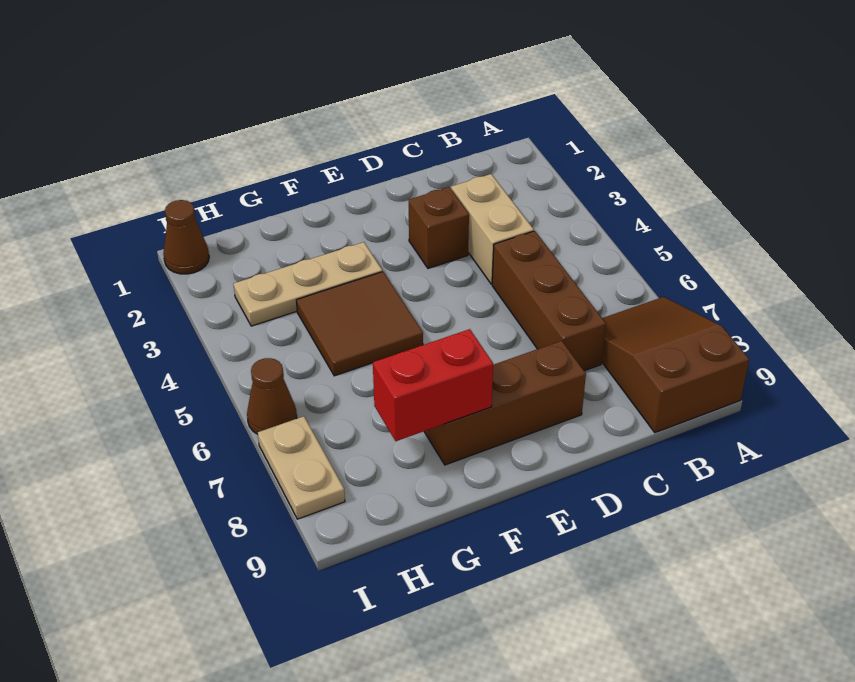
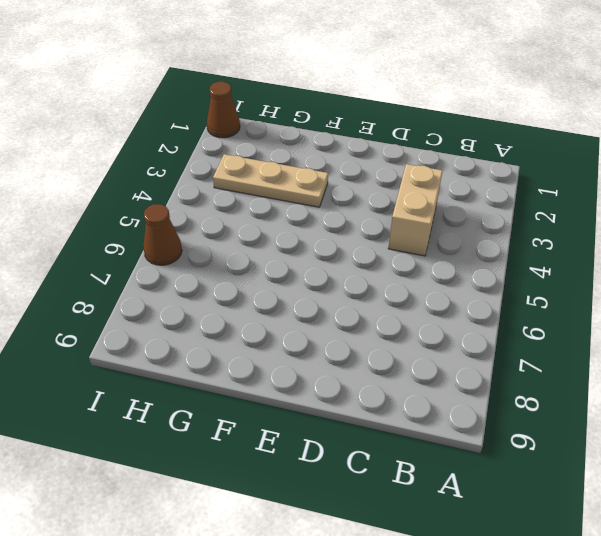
none -> brown slope A7:B9 level 1 top 9
none -> brown brick C5:C7 level 1

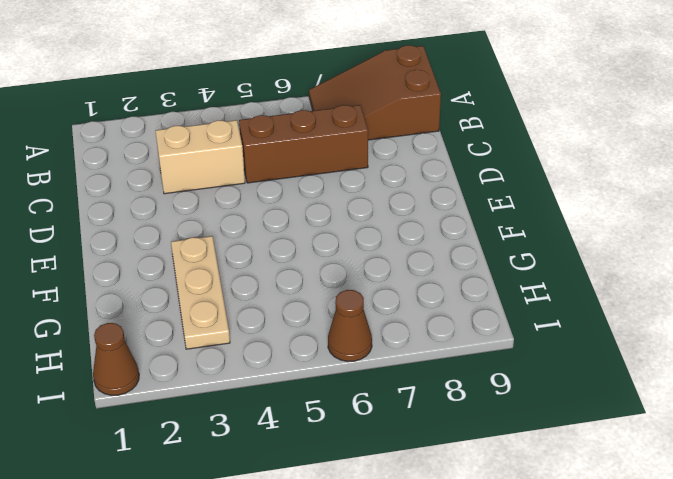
none -> brown brick D3 level 1
none -> brown brick D8:F8 level 1

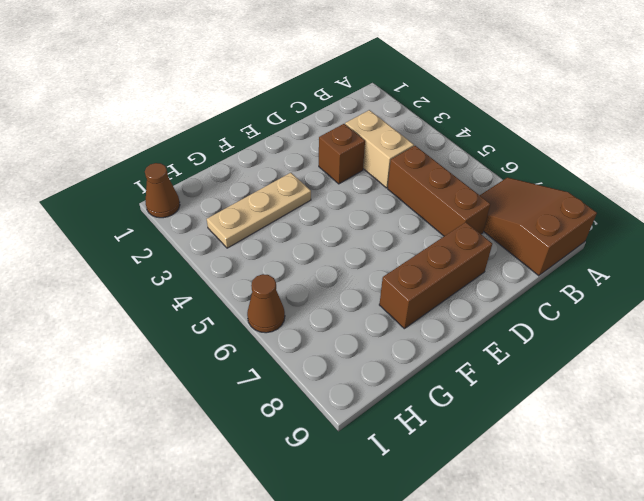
none -> brown tile F4:G5 level 1
none -> tan plate I7:I8 level 1

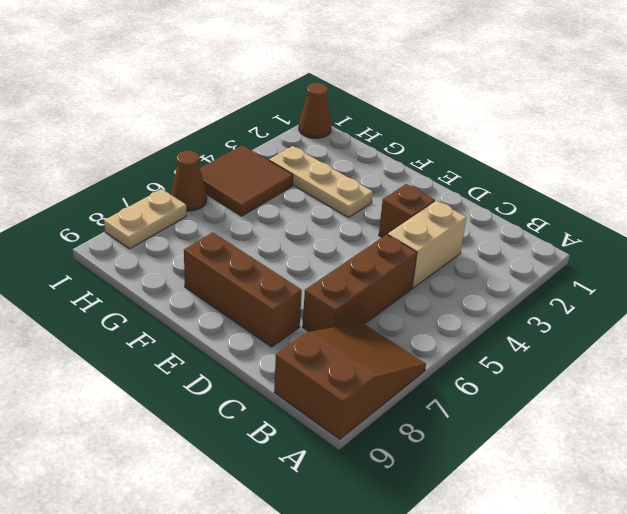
brown tile H4:I5 level 1 -> brown tile F4:G5 level 1
none -> red brick F8:G8 level 2

